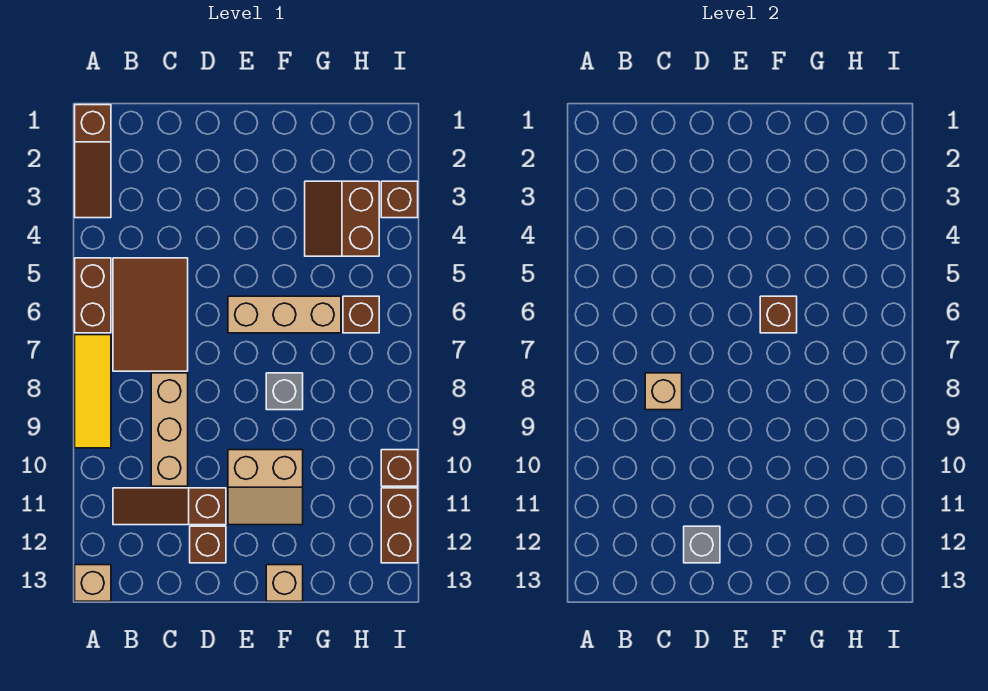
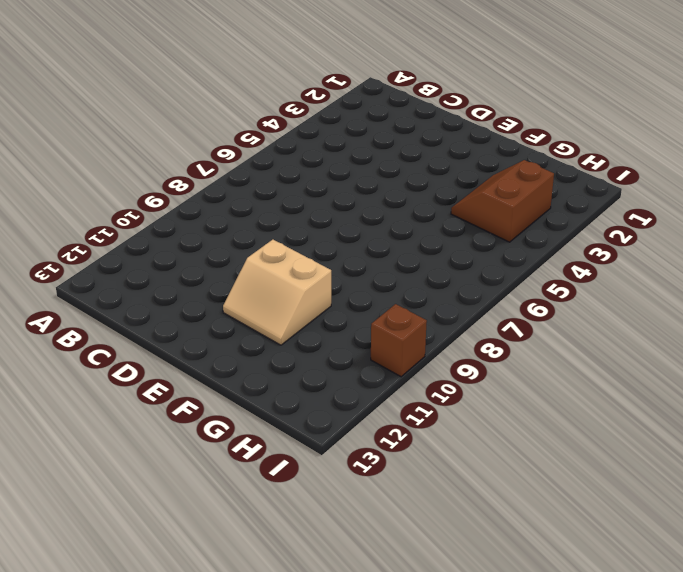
none -> brown slope A1:A3 level 1 top 1
none -> brown brick A5:A6 level 1
none -> yellow tile A7:A9 level 1

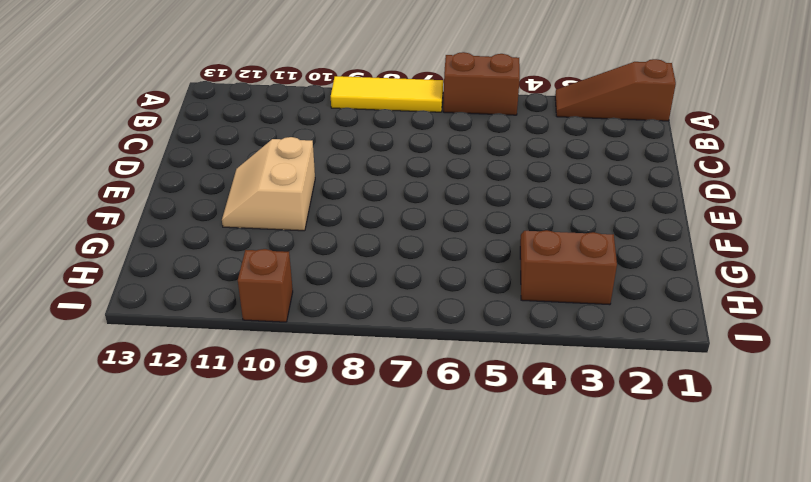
none -> tan brick A13 level 1
none -> brown tile B5:C7 level 1
none -> brown slope B11:D11 level 1 top D

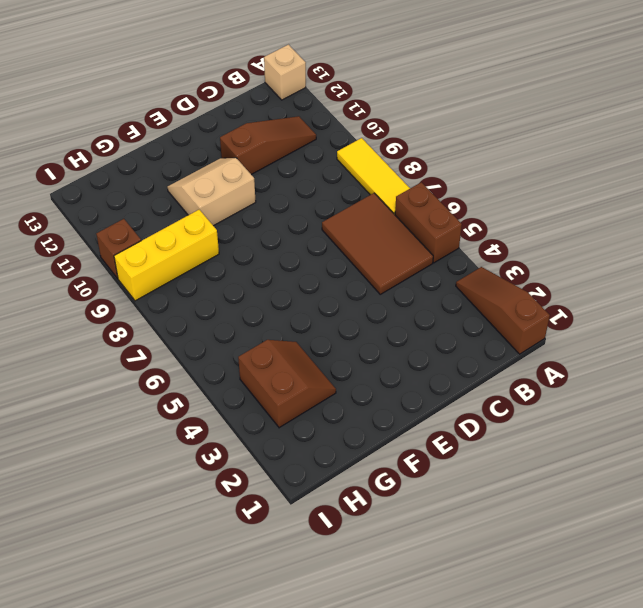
yellow brick G9:I9 level 1 -> none
none -> tan brick C8:C10 level 1
none -> brown brick D12 level 1
none -> tan brick E6:G6 level 1

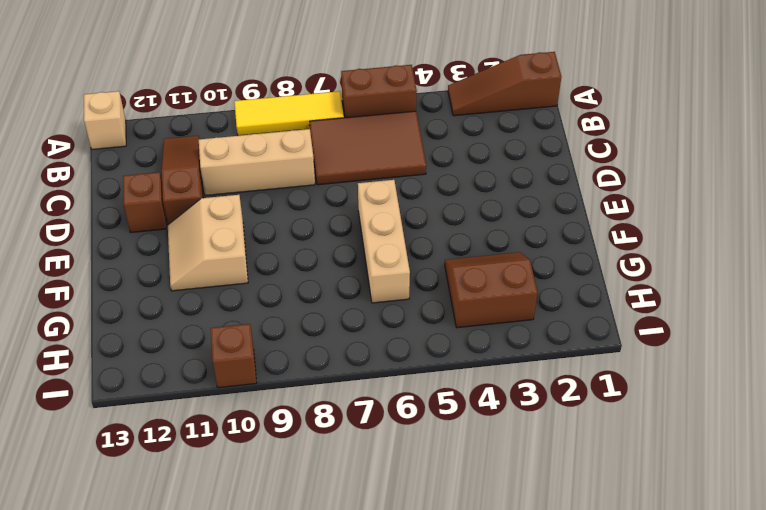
none -> grey brick F8 level 1
none -> tan brick F13 level 1
none -> brown brick H6 level 1

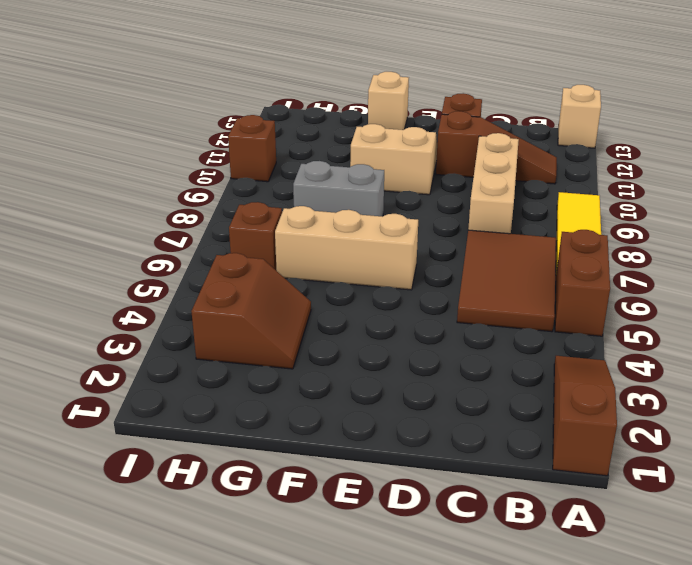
grey brick F8:G8 level 1 -> grey brick F8 level 1
none -> brown brick I3 level 1
none -> brown brick I11:I12 level 1
none -> tan brick C8 level 2

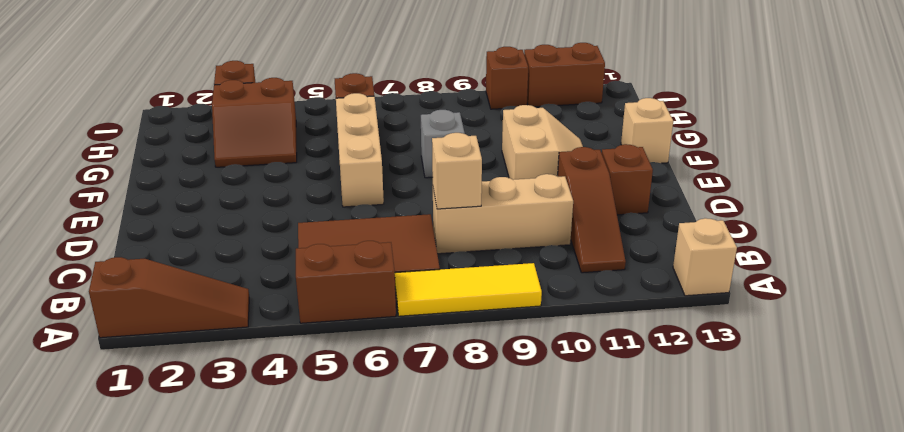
none -> grey brick D12 level 2
none -> brown brick F6 level 2

